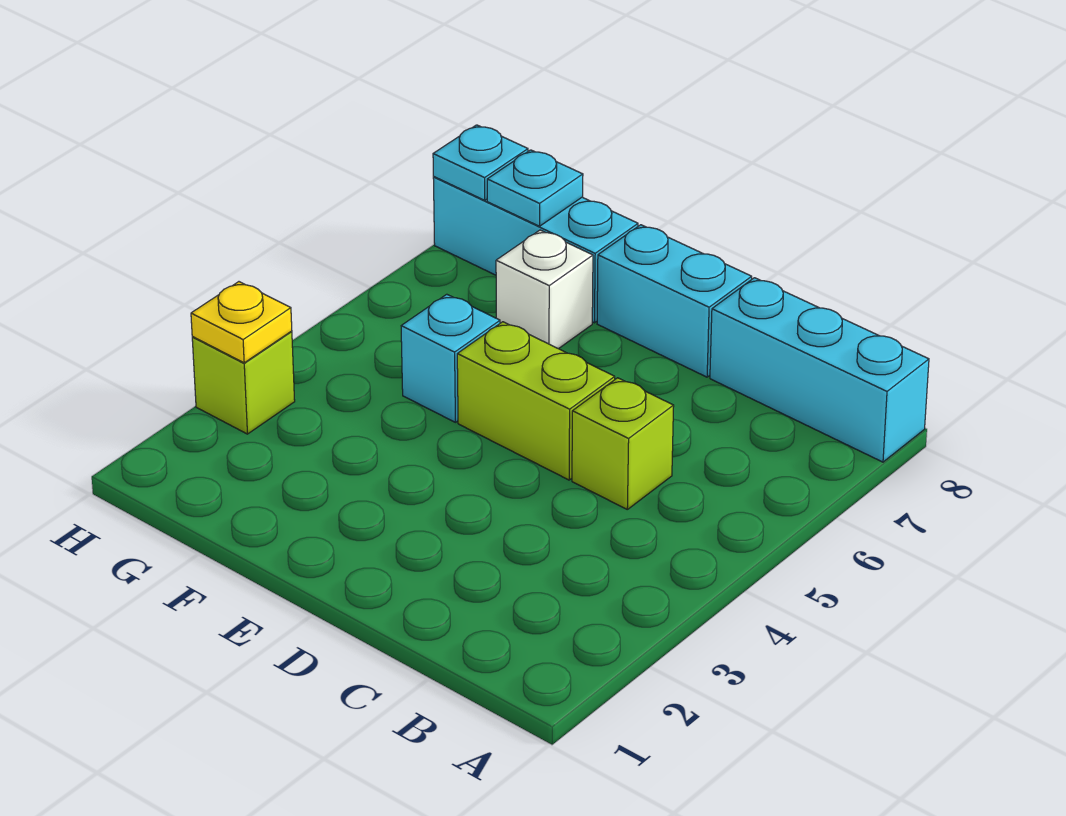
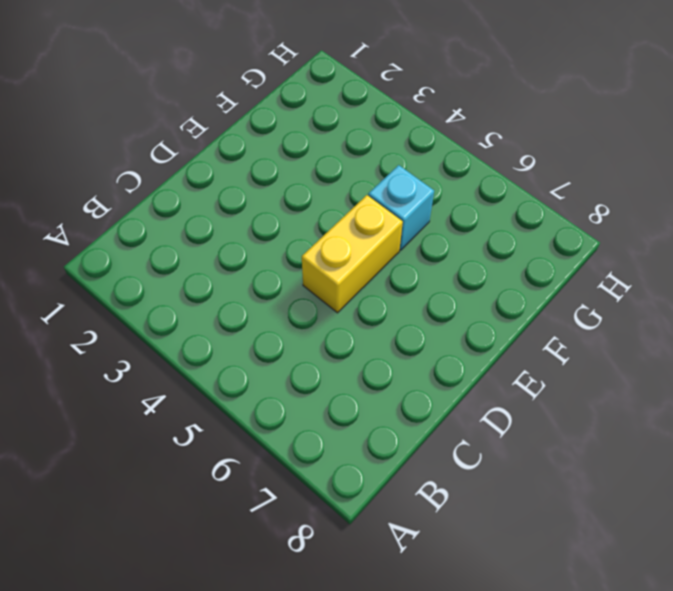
yellow brick D5:E5 level 1 -> lime brick D5:E5 level 1
none -> cyan brick A8:C8 level 1
none -> lime brick C5 level 1

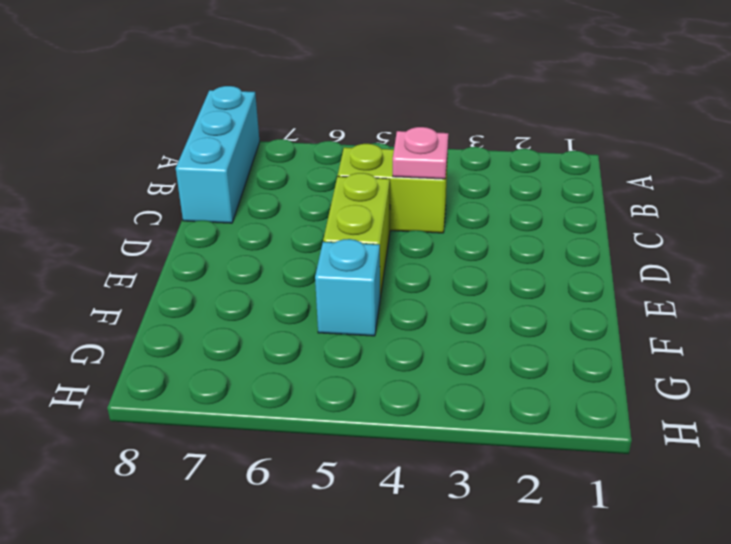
lime brick C4:C5 level 1 -> lime brick C5 level 1
pink plate C4 level 2 -> none
none -> cyan brick D8:E8 level 1
none -> white brick F7 level 1

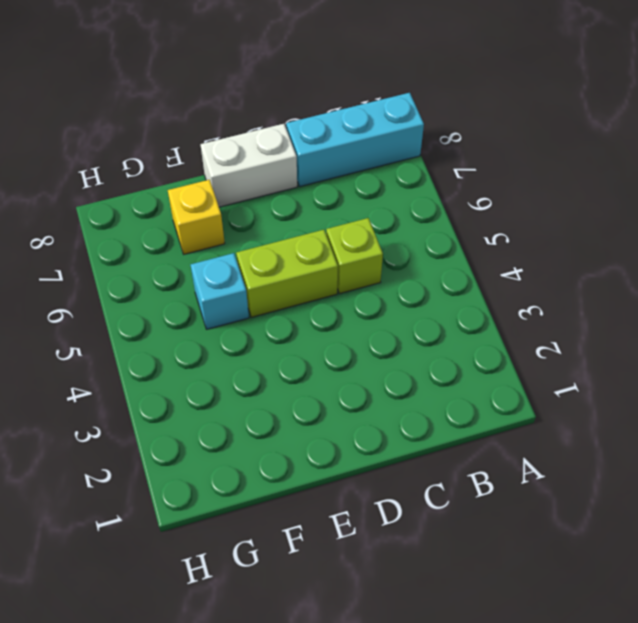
white brick D8:E8 level 1 -> cyan brick D8:E8 level 1
yellow brick F7 level 1 -> white brick F7 level 1
none -> cyan brick F8:H8 level 1
none -> lime brick H3 level 1

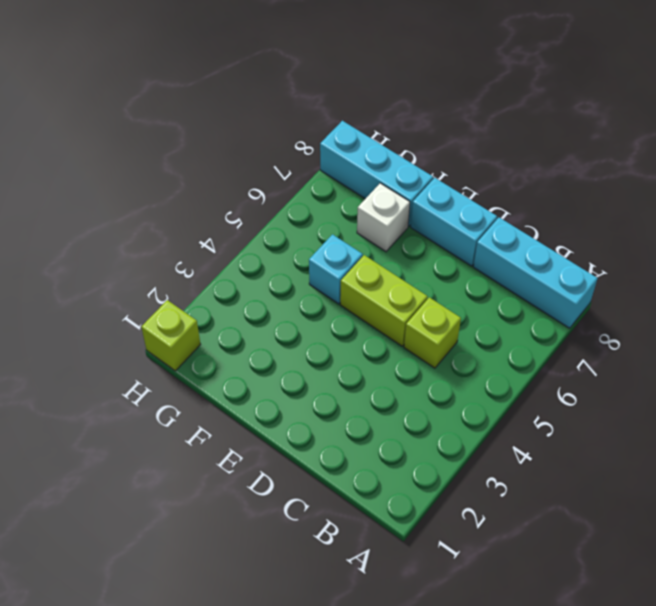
lime brick H1 level 1 -> lime brick H3 level 1
none -> cyan plate G8 level 2
none -> yellow plate H3 level 2

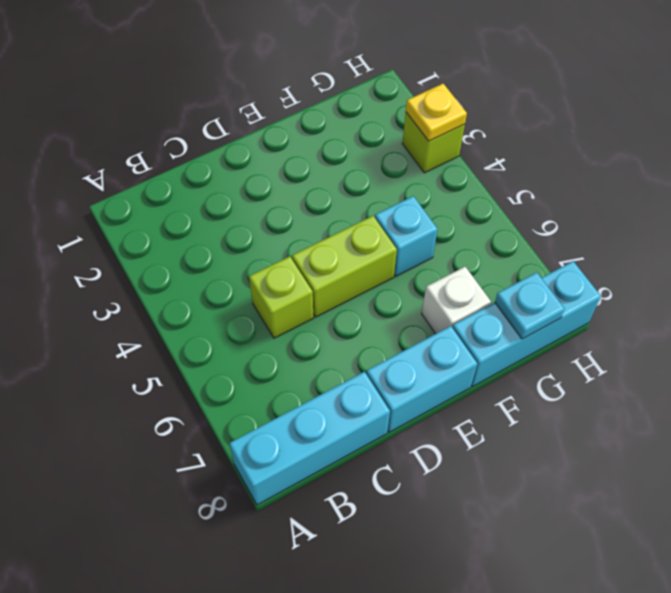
none -> cyan plate H8 level 2

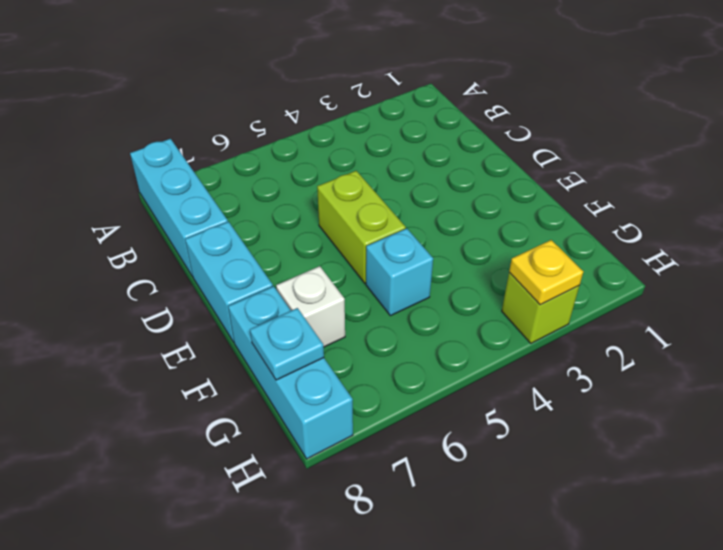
none -> lime brick C5 level 1
none -> cyan plate H8 level 2

